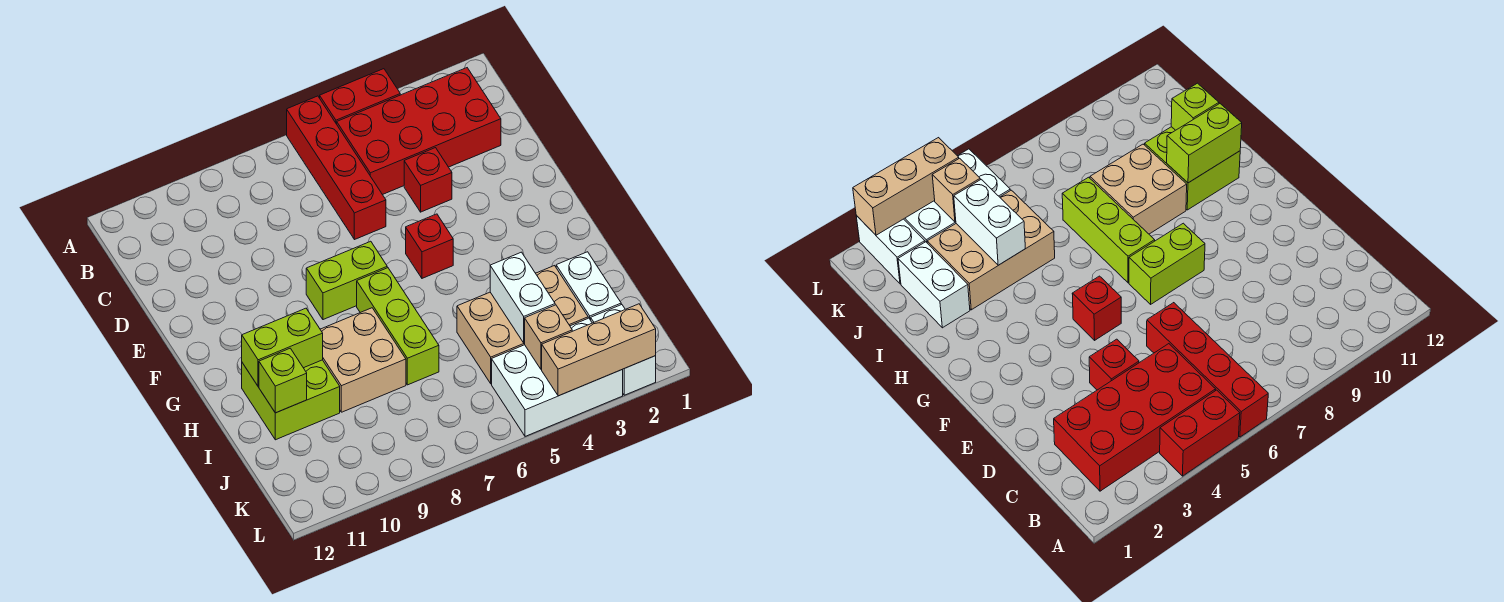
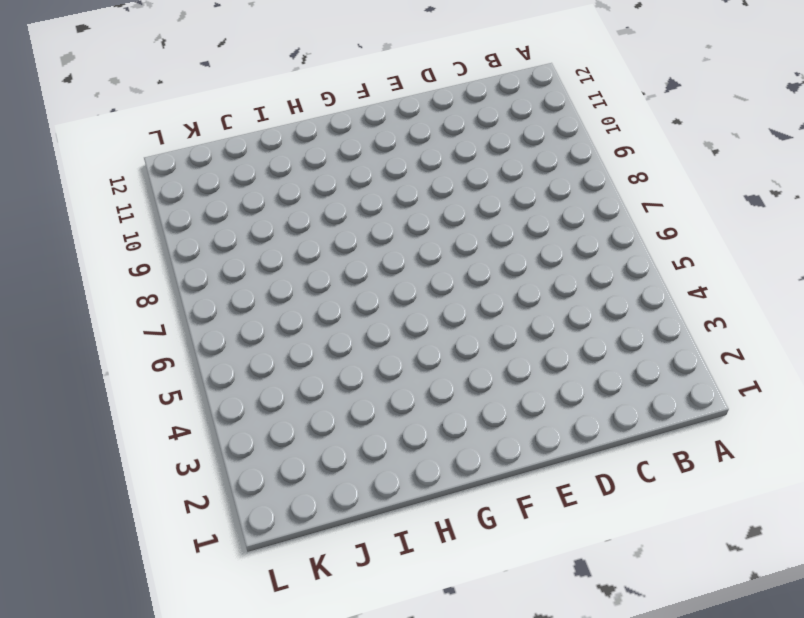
none -> red brick A4:A5 level 1
none -> red brick A6:D6 level 1
none -> red brick B2:C5 level 1

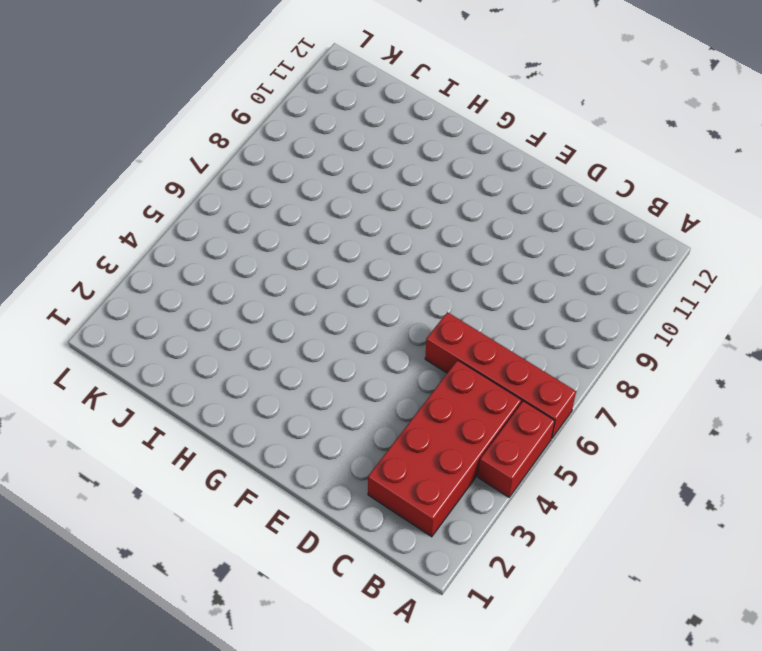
none -> red brick D4 level 1
none -> red brick F5 level 1
none -> lime brick F7:F8 level 1

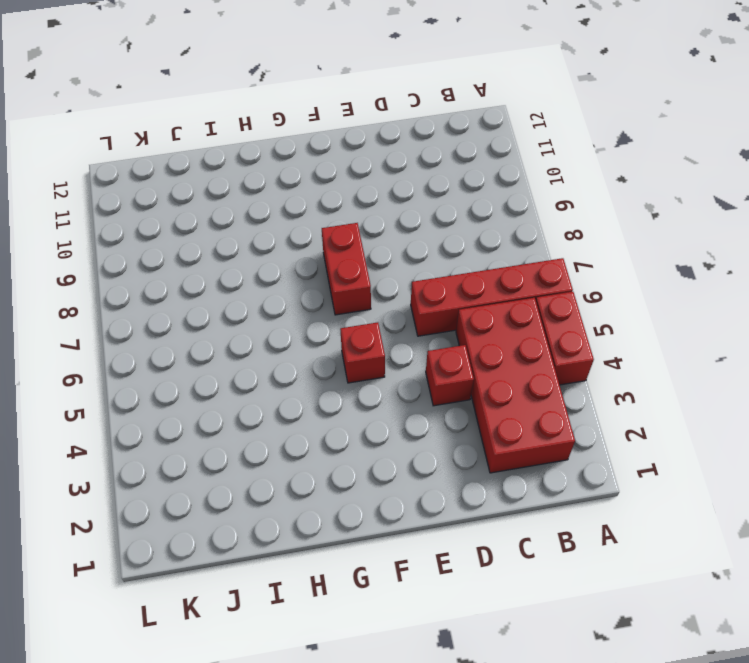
red brick F7:F8 level 1 -> lime brick F7:F8 level 1
none -> lime brick G7:I7 level 1
none -> tan brick H8:I9 level 1
none -> lime brick H10:I11 level 1

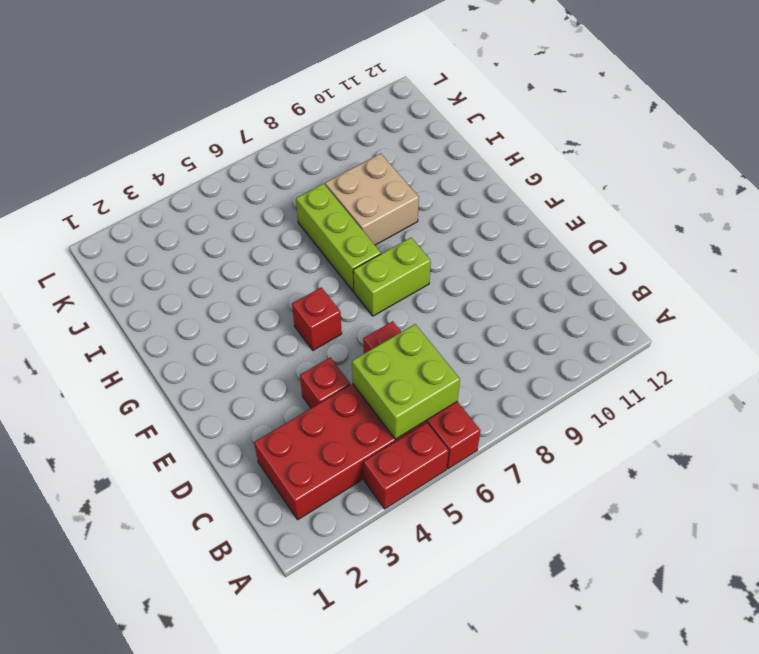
lime brick B5:C6 level 2 -> lime brick H10:I11 level 1
none -> white brick I2:J2 level 1
none -> tan brick I3:J5 level 1
none -> white brick K2:L2 level 1

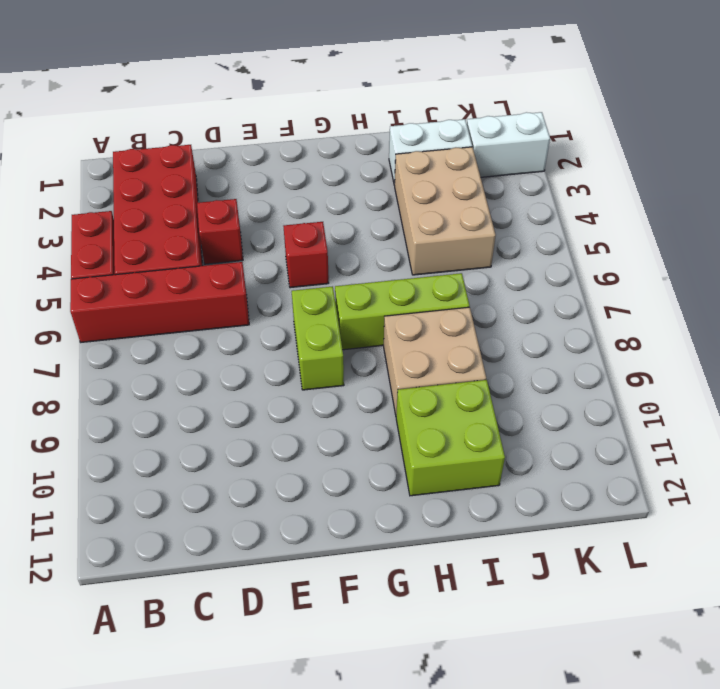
none -> white brick K3:L5 level 1
none -> lime brick H10:H11 level 2
none -> white brick I4:J4 level 2

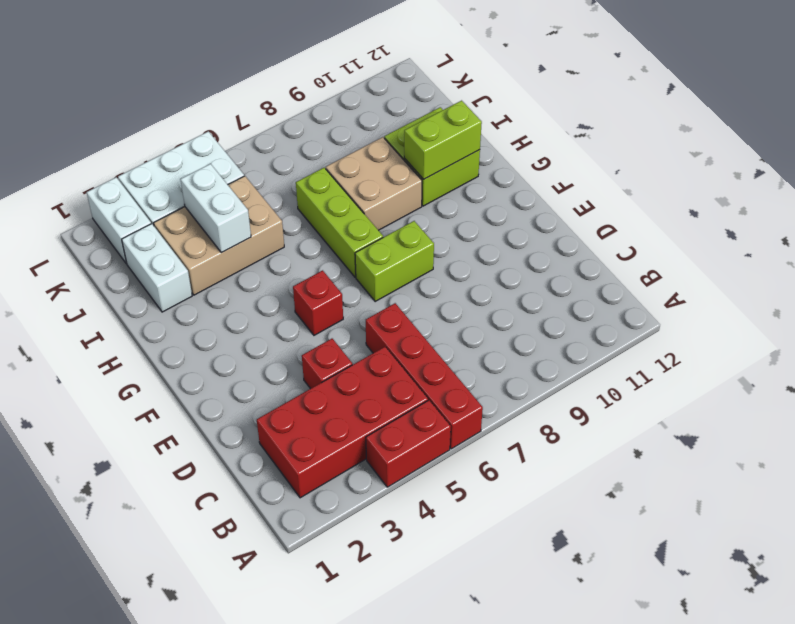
none -> lime brick I11 level 2
none -> tan brick K4 level 2
none -> tan brick L2:L4 level 2

